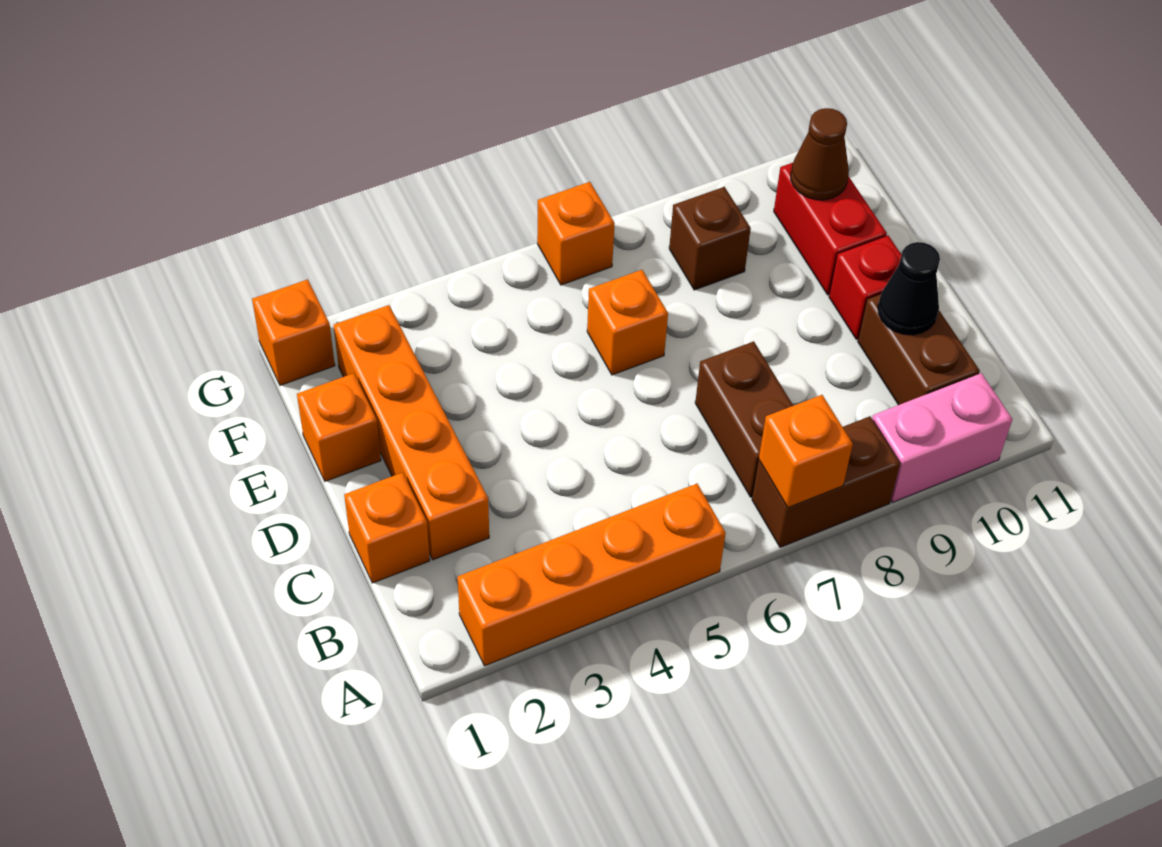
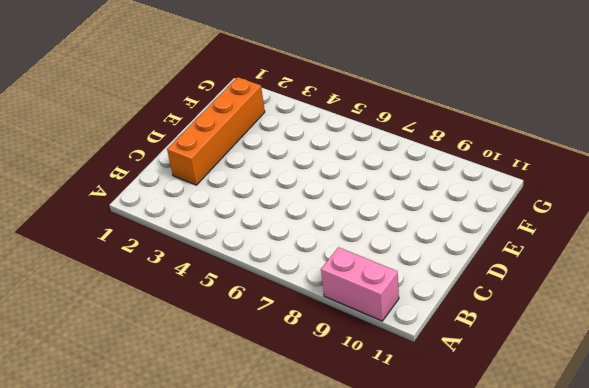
none -> orange brick A2:A5 level 1
none -> brown brick A7:A8 level 1
none -> brown brick B7:C7 level 1

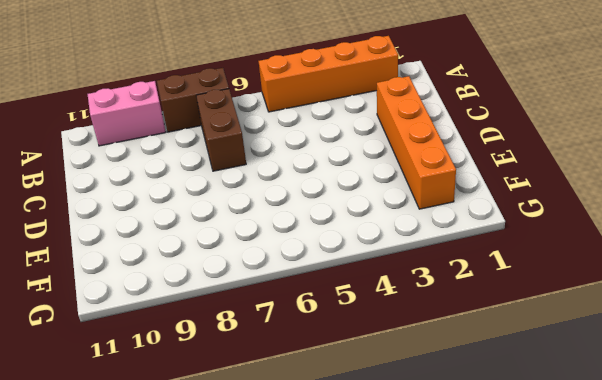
none -> brown brick B10:C10 level 1
none -> orange brick C1 level 1
none -> red brick D10 level 1

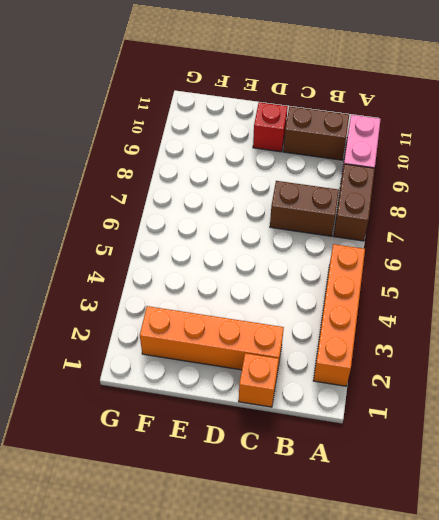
none -> orange brick E1 level 1
none -> orange brick E6 level 1
none -> red brick E10:F10 level 1

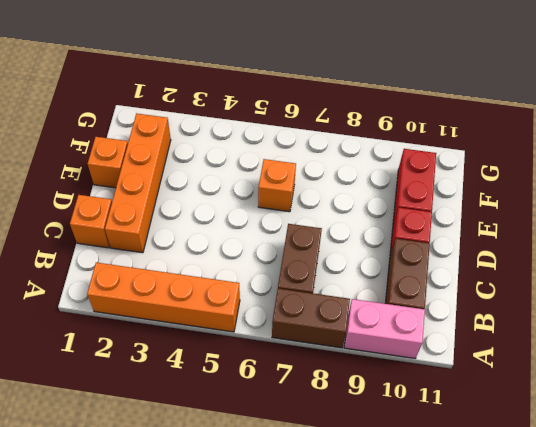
none -> brown brick F8 level 1
none -> orange brick G1 level 1
none -> orange brick G6 level 1

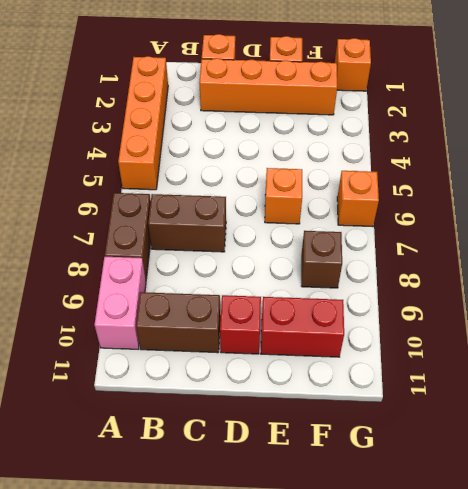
none -> orange brick A7 level 2
none -> black cone C10 level 2
none -> brown cone F10 level 2

